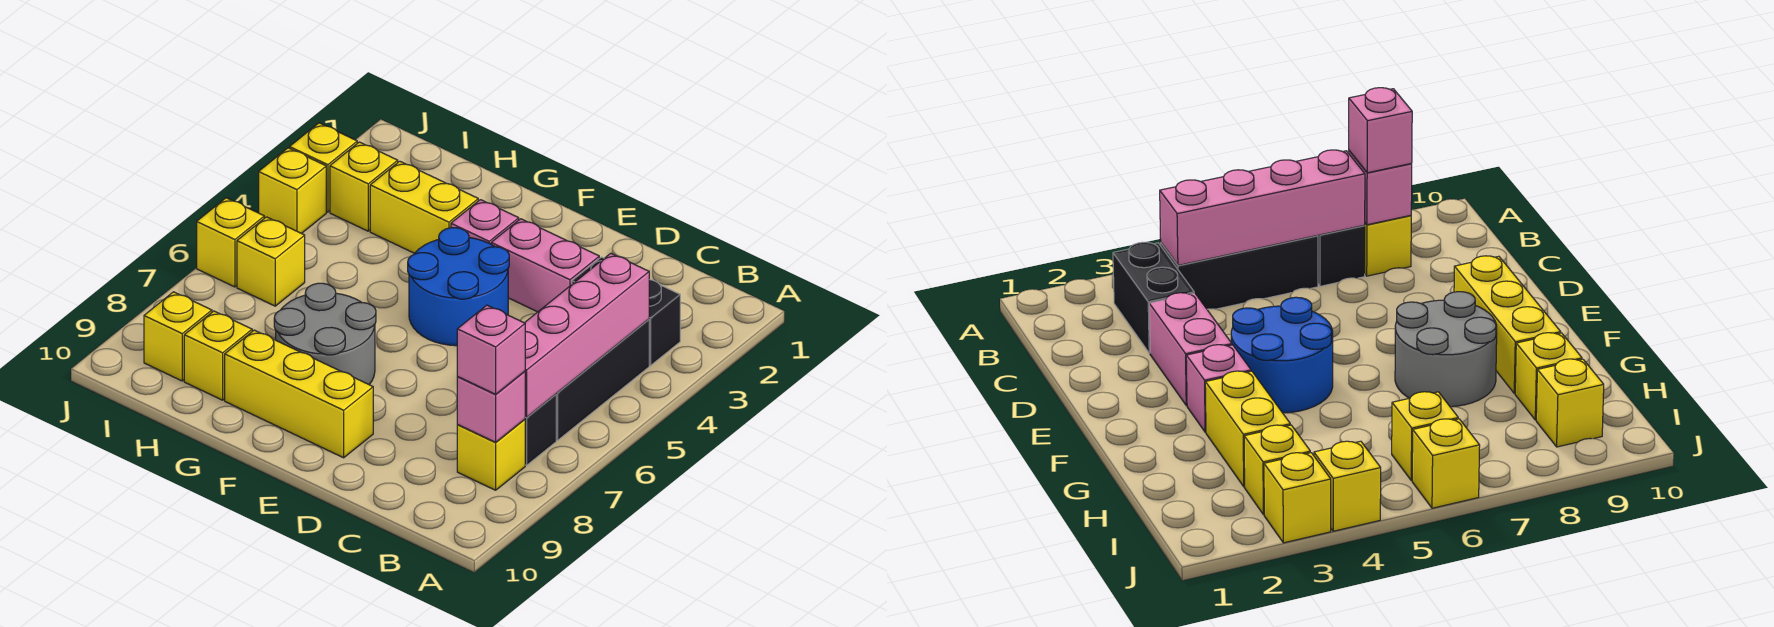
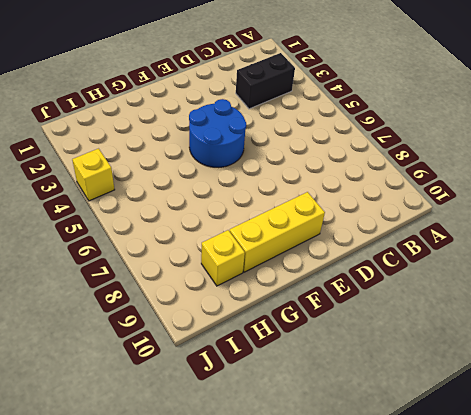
none -> black brick B4:B6 level 1
none -> black brick B7 level 1
none -> yellow brick B8 level 1

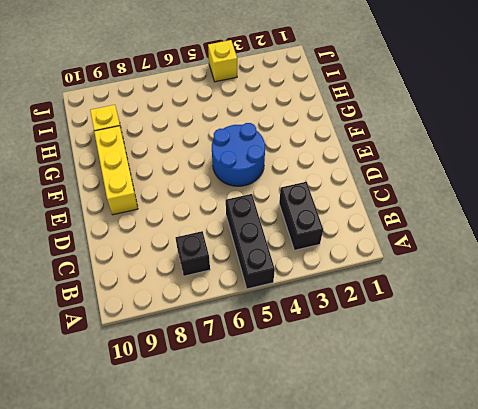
black brick A5:C5 level 1 -> black brick B4:B6 level 1
none -> yellow brick B8 level 1
none -> pink brick D3:E3 level 1
none -> pink brick F3 level 1

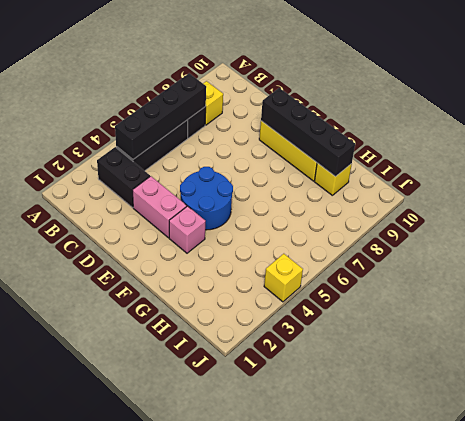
black brick B4:B7 level 2 -> pink brick B4:B7 level 2
black brick E9:H9 level 2 -> none
none -> grey round brick F7:G8 level 1
none -> yellow brick G3:H3 level 1
none -> yellow brick I3 level 1

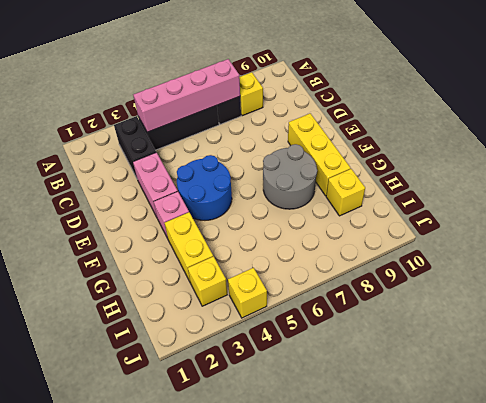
none -> yellow brick I6 level 1
none -> yellow brick I9 level 1
none -> yellow brick J3 level 1

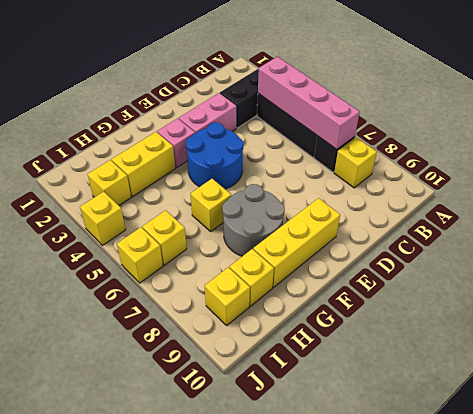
yellow brick G6 level 1 -> yellow brick J3 level 1
none -> pink brick B8 level 2
none -> pink brick B8 level 3

